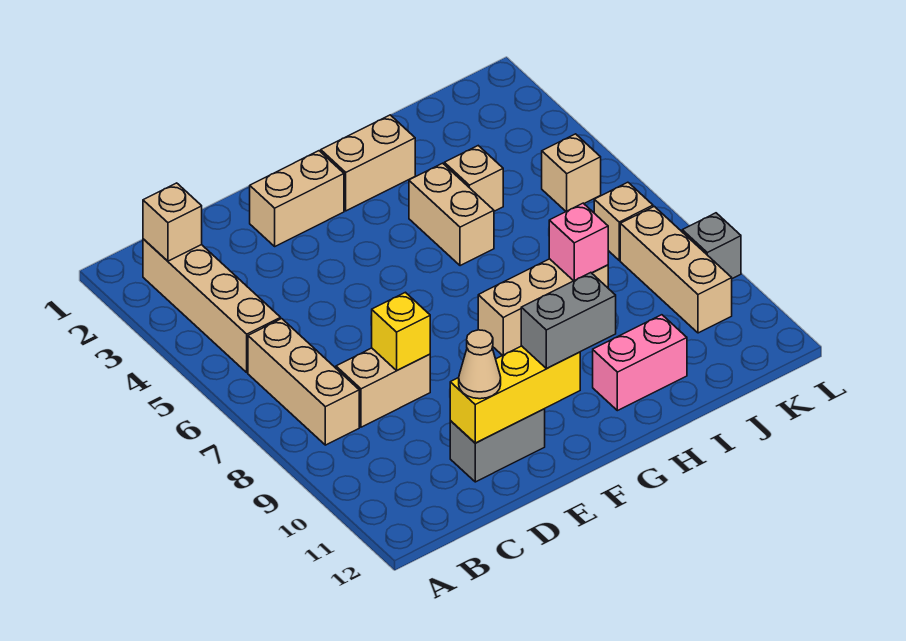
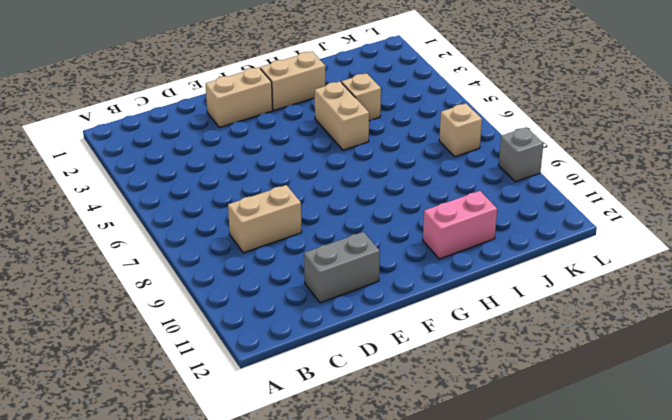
none -> tan brick B2:B5 level 1
none -> tan brick B6:B8 level 1
none -> tan brick G8:I8 level 1

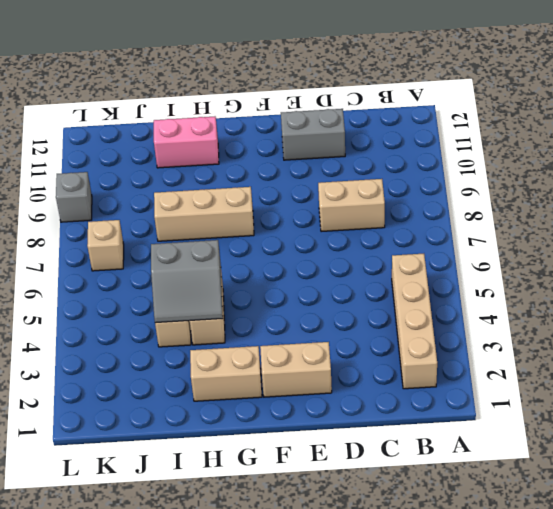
grey slope H4:I5 level 2 top 5 -> none
none -> tan brick B6:B8 level 1
none -> tan brick K5 level 1
none -> tan brick K8:K10 level 1

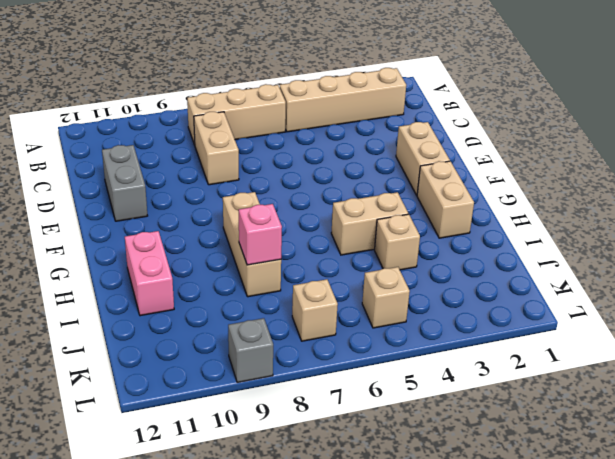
none -> tan brick K8:K10 level 1
none -> tan brick B2 level 2
none -> yellow brick D8 level 2

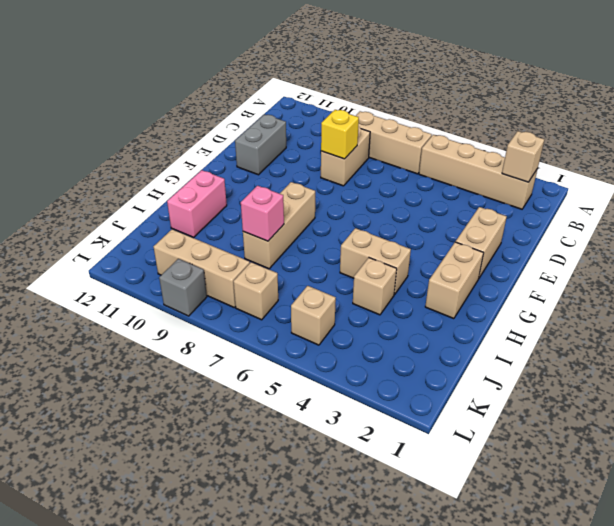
none -> yellow brick D11:F11 level 2
none -> tan cone D11 level 3
none -> grey brick F11:G11 level 3

